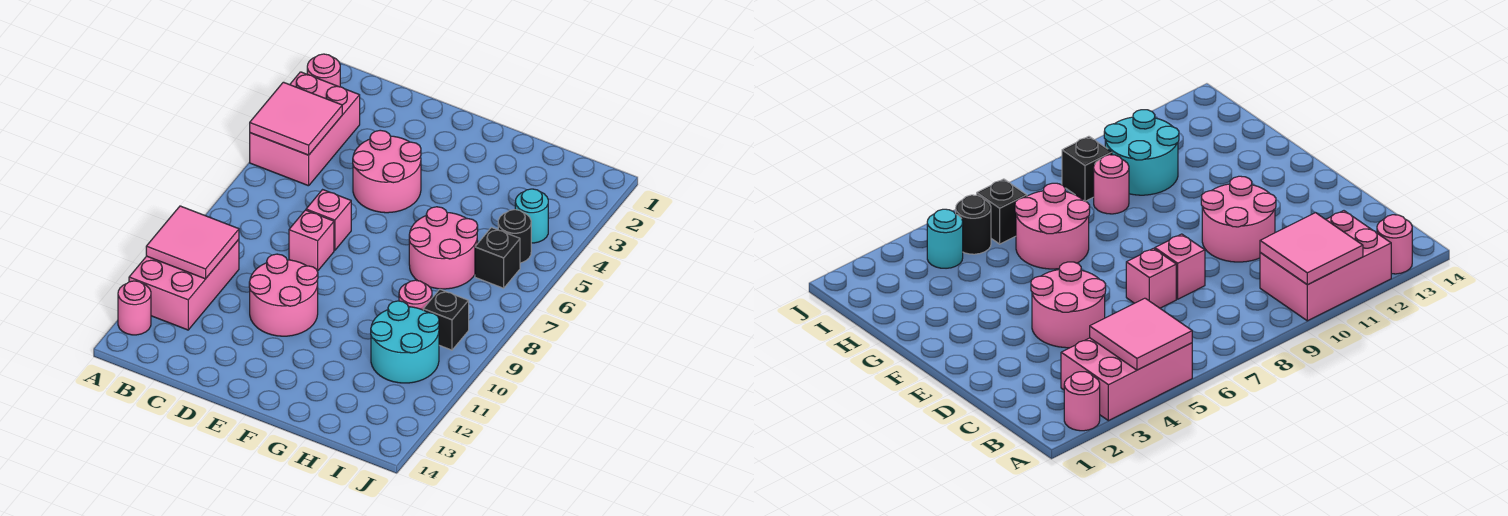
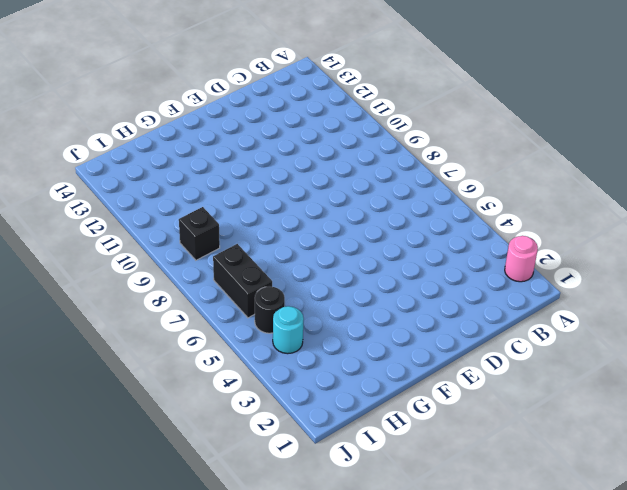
black brick I6:I7 level 1 -> black brick I6 level 1
none -> pink brick A3:B5 level 1
none -> pink brick A10:B12 level 1
none -> pink round brick A13 level 1

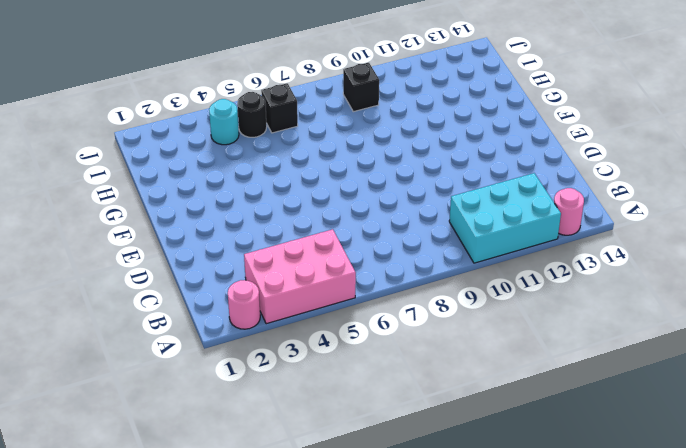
cyan brick A10:B12 level 1 -> pink brick A10:B12 level 1
none -> pink round brick D4:E5 level 1
none -> pink brick D7 level 1
none -> pink brick D8 level 1

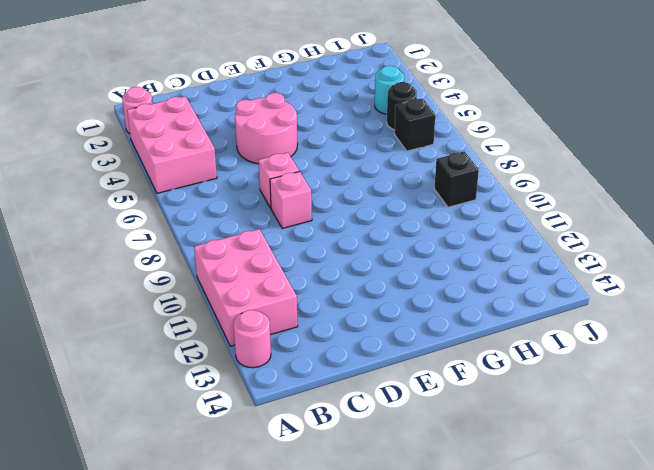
none -> pink round brick D10:E11 level 1
none -> pink round brick G6:H7 level 1
none -> pink round brick H9 level 1

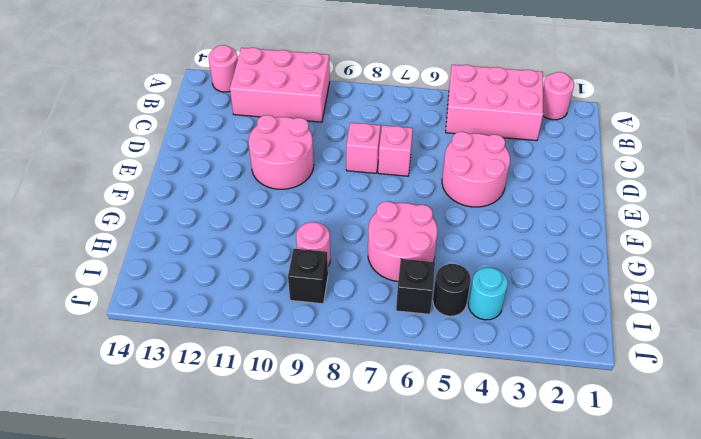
none -> cyan round brick H10:I11 level 1
none -> pink tile A4:B5 level 2
none -> pink tile A10:B11 level 2

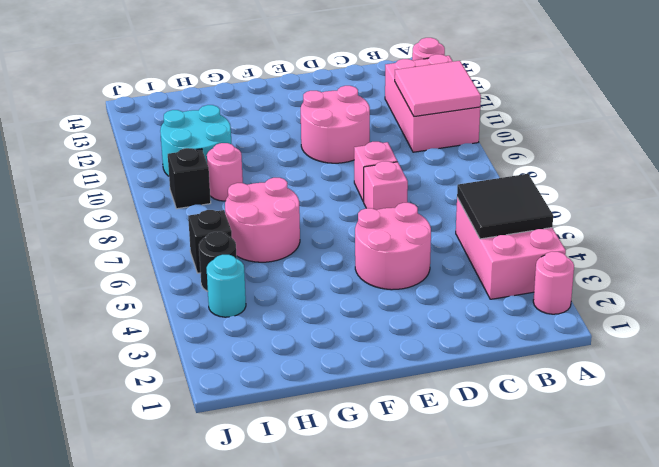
black tile A4:B5 level 2 -> pink tile A4:B5 level 2

